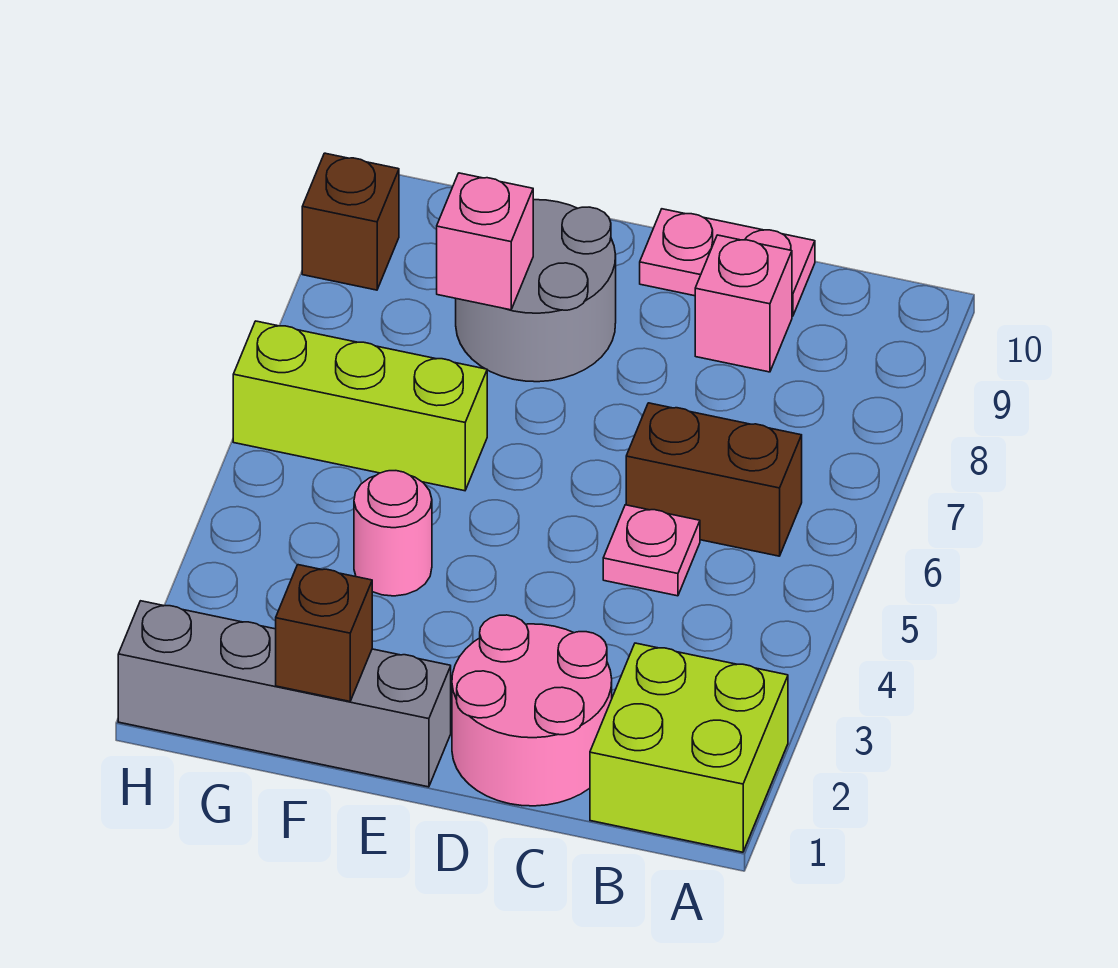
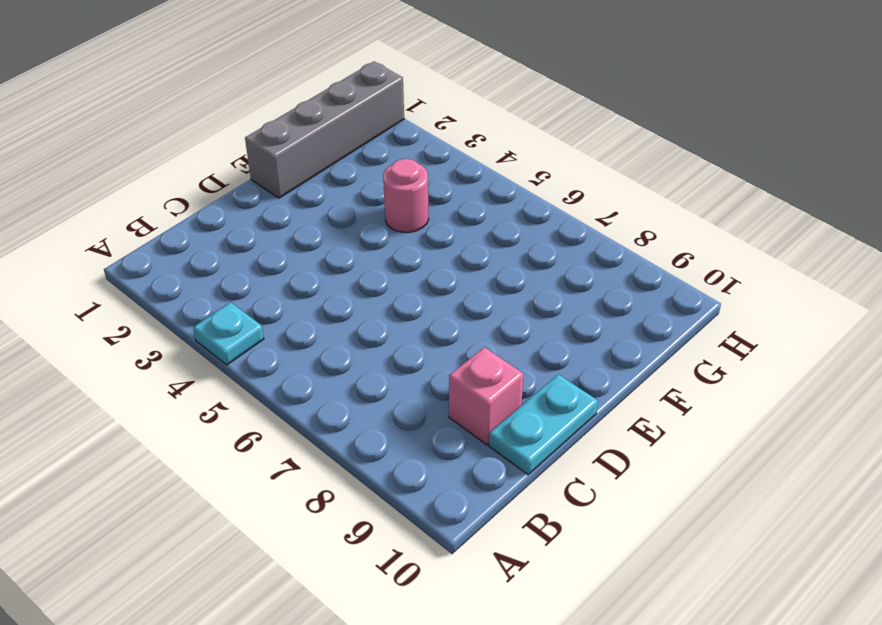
cyan plate A4 level 1 -> none
cyan plate C10:D10 level 1 -> pink plate C10:D10 level 1
none -> lime brick A1:B2 level 1
none -> brown brick B6:C6 level 1
none -> pink round brick C1:D2 level 1

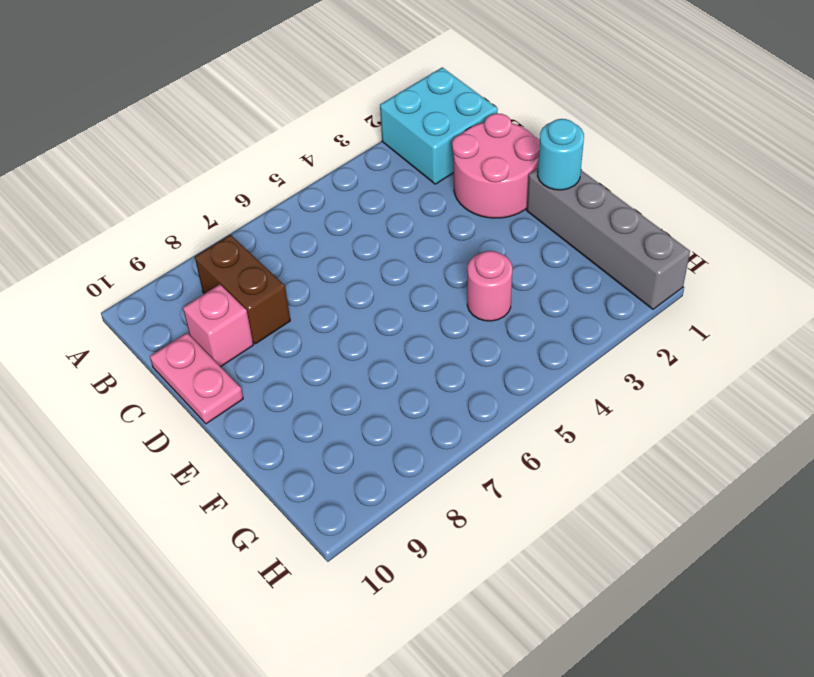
cyan brick A1:B2 level 1 -> lime brick A1:B2 level 1
brown brick B8:C8 level 1 -> brown brick B6:C6 level 1
cyan round brick E1 level 2 -> none
none -> pink plate C5 level 1
none -> grey round brick E8:F9 level 1
none -> lime brick F6:H6 level 1

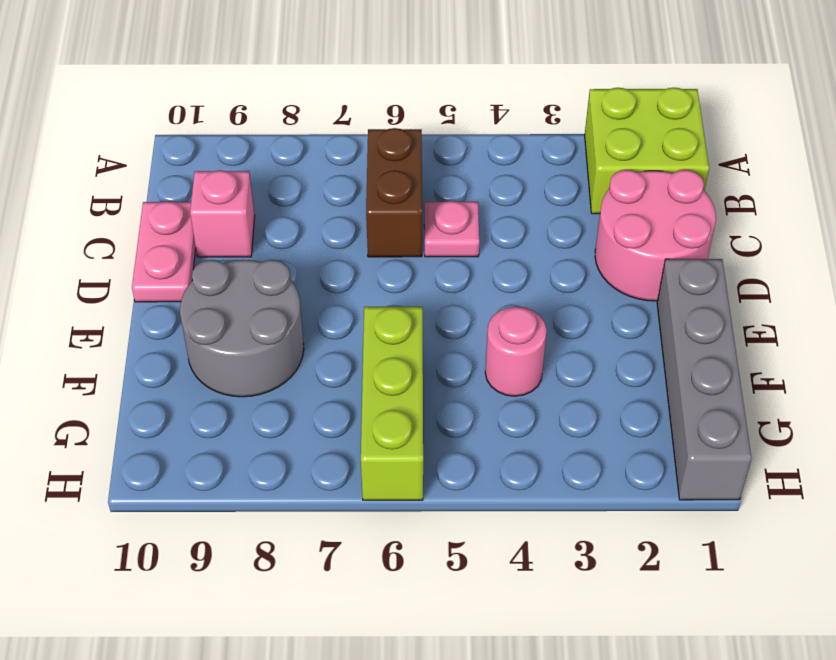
none -> brown brick H9 level 1
none -> brown brick F1 level 2
none -> pink brick F8 level 2

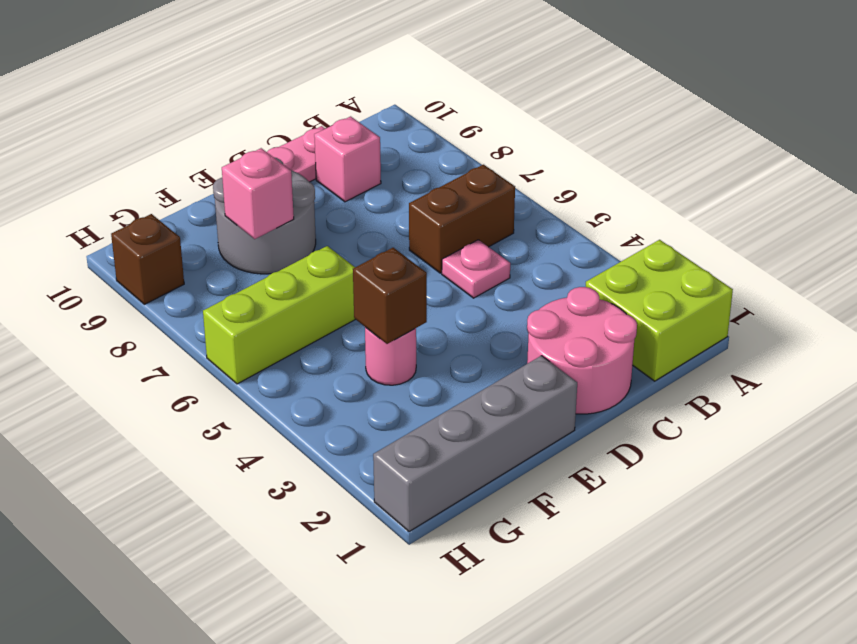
brown brick F4 level 2 -> brown brick F1 level 2

